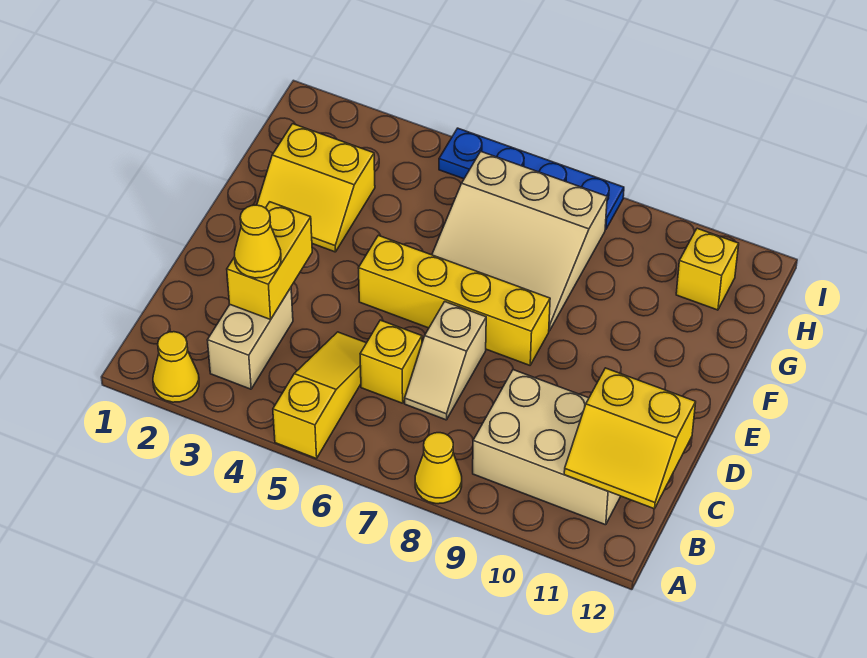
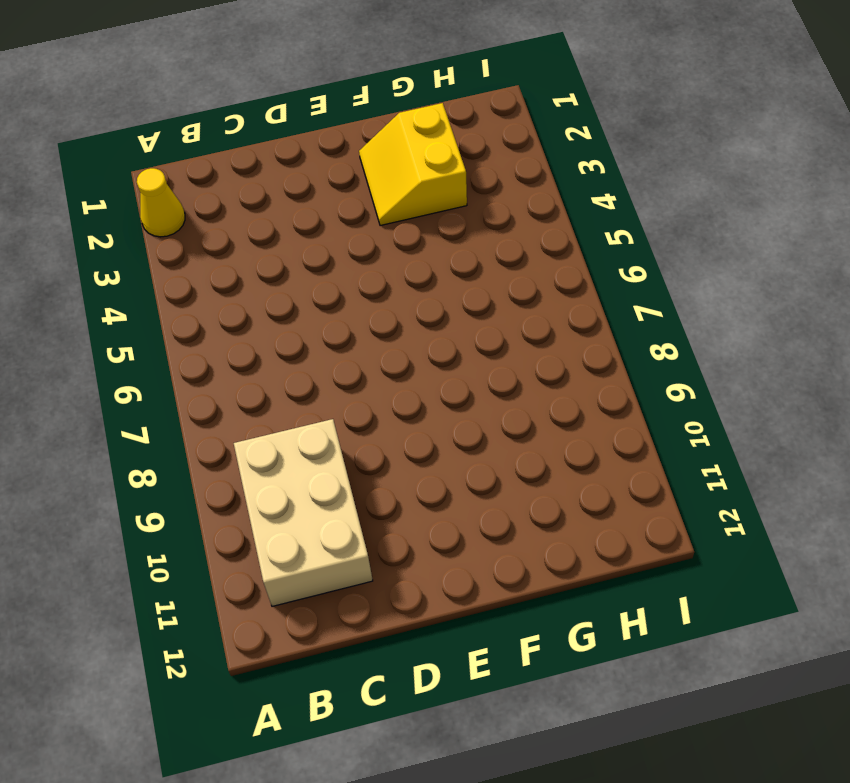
none -> yellow slope A5:C5 level 1 top A
none -> yellow cone A8 level 1
none -> tan brick B3:C3 level 1

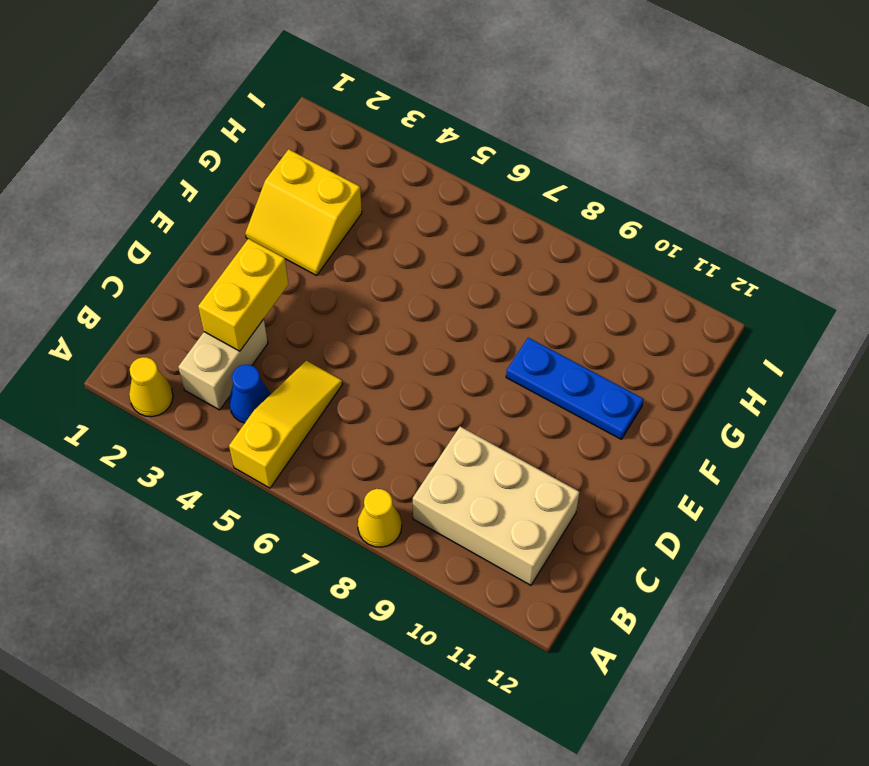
blue cone B4 level 1 -> none
blue plate F9:F11 level 1 -> none
none -> yellow brick C6 level 1
none -> tan slope C7:D7 level 1 top D
none -> yellow brick E5:E8 level 1

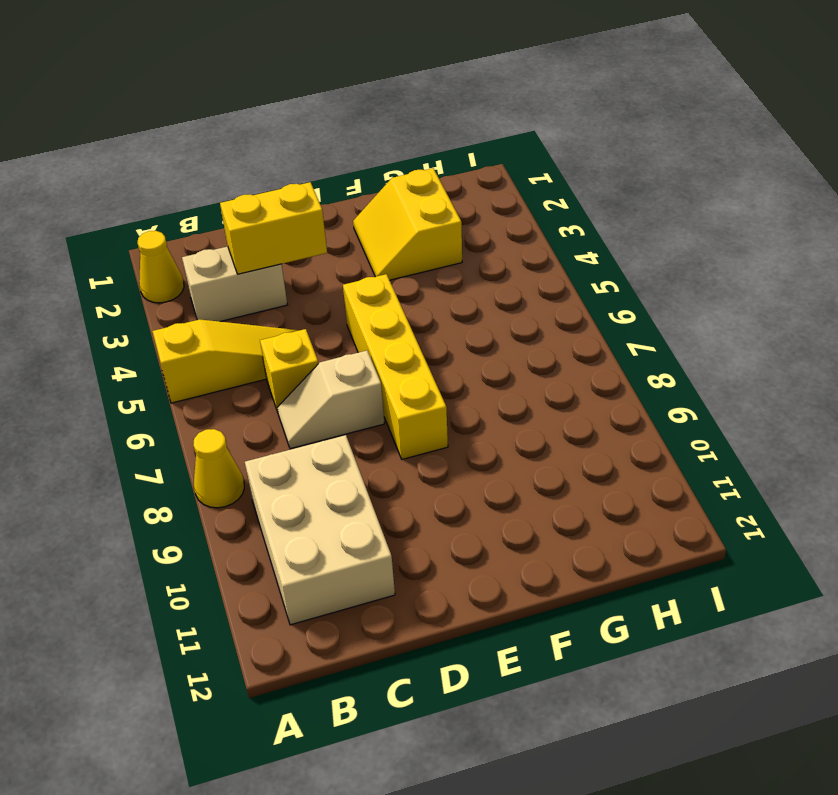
none -> tan slope F6:H8 level 1 top H
none -> yellow brick H11 level 1
none -> blue plate I5:I8 level 1

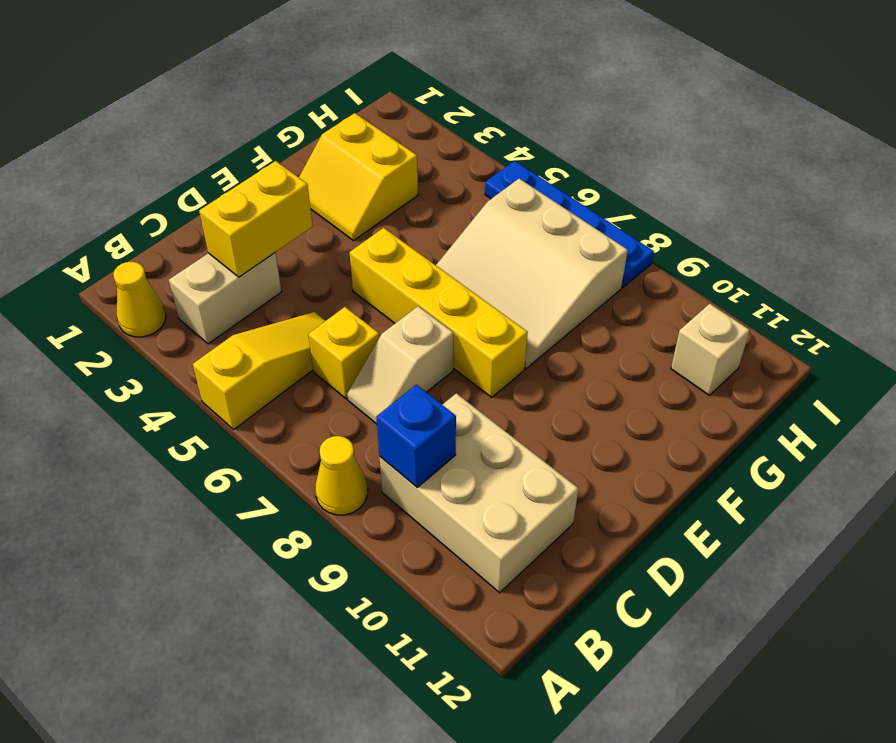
blue brick B9 level 2 -> none
tan brick H11 level 1 -> yellow brick H11 level 1
none -> yellow slope B11:C12 level 2 top C
none -> yellow cone C3 level 3

